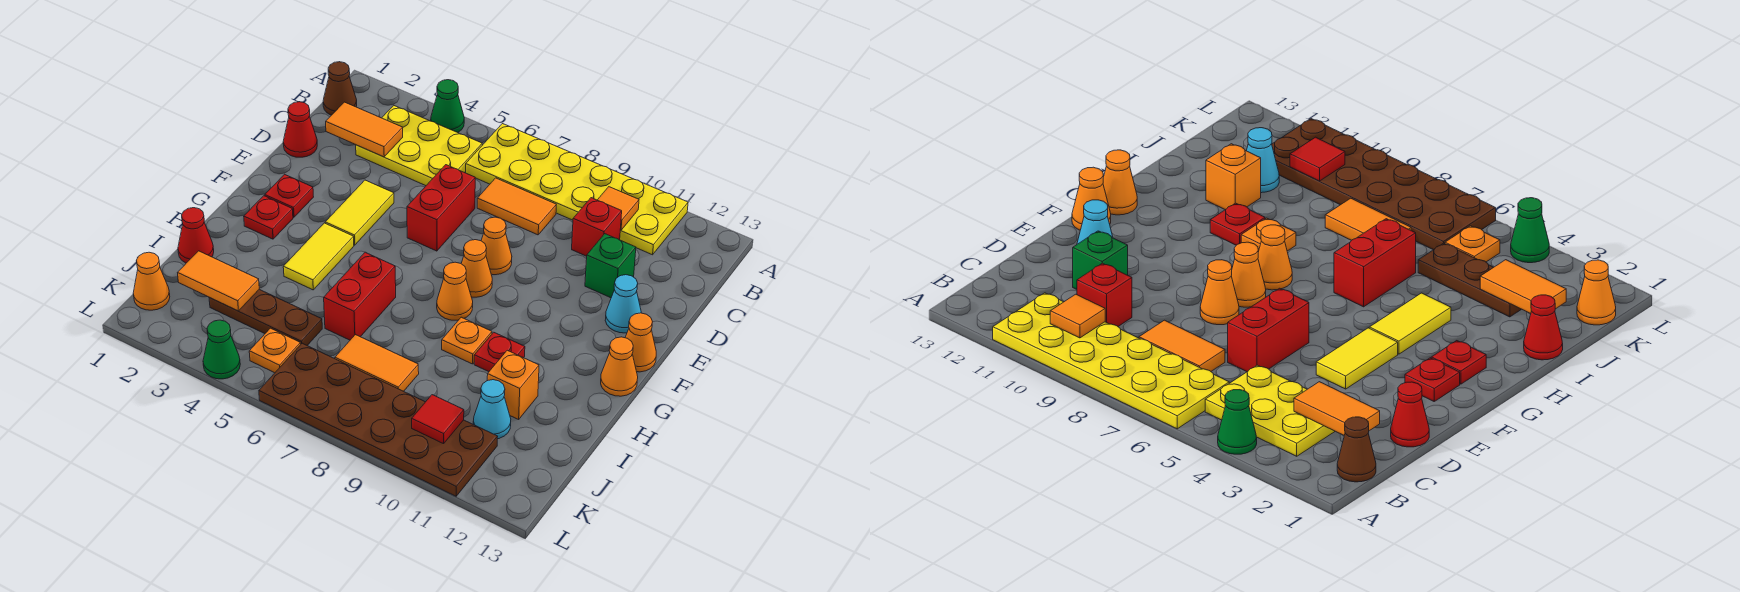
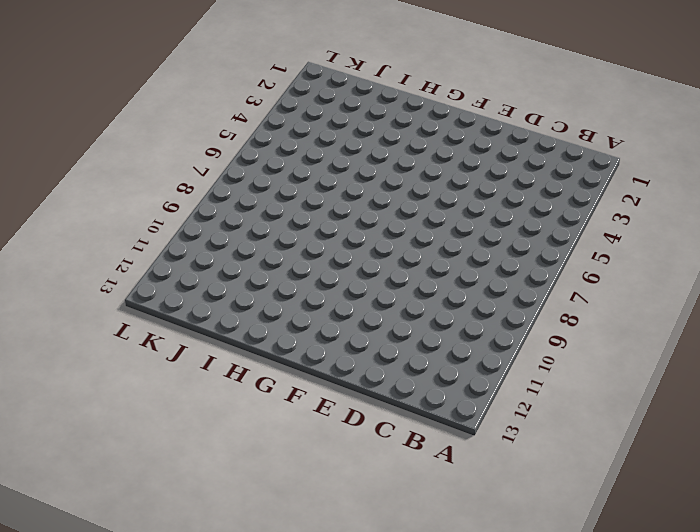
none -> green cone A4 level 1
none -> yellow plate A6:B11 level 1
none -> brown cone B1 level 1
none -> yellow plate B3:C5 level 1

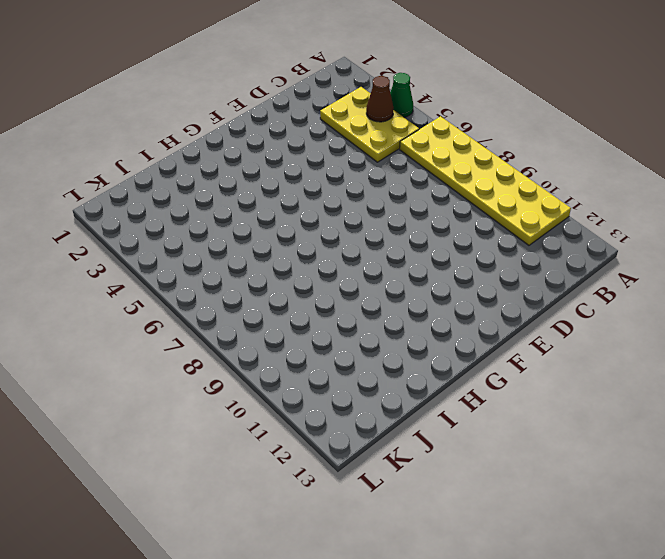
brown cone B4 level 2 -> brown cone B1 level 1
none -> orange tile C7:C8 level 1
none -> red brick C10 level 1
none -> red cone D1 level 1
none -> red brick D6:E6 level 1

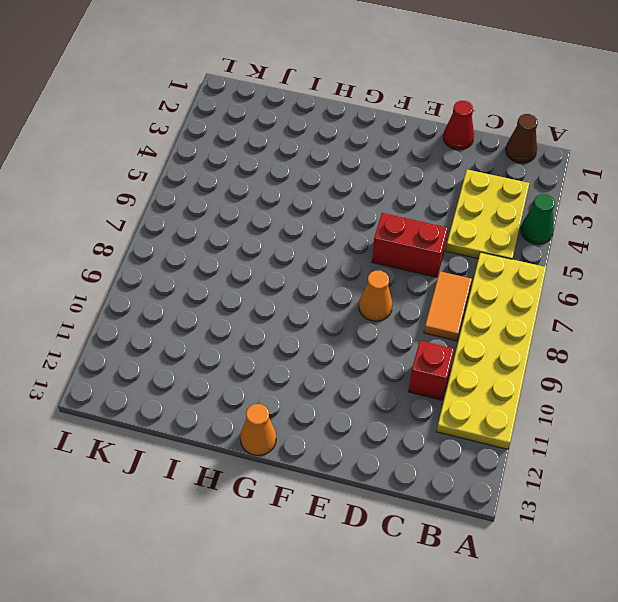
none -> green brick D11 level 1
none -> yellow tile E4:F4 level 1
none -> cyan cone E12 level 1
none -> red plate F2 level 1

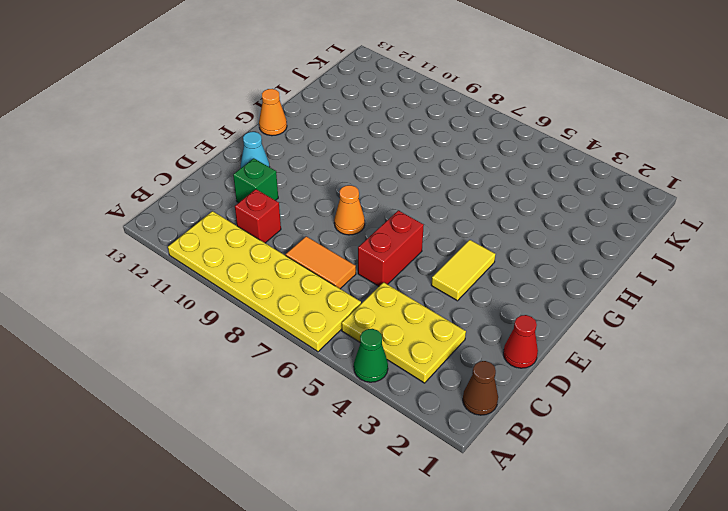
none -> red plate F2 level 1
none -> orange cone F8 level 1
none -> orange cone F13 level 1
none -> red plate G2 level 1

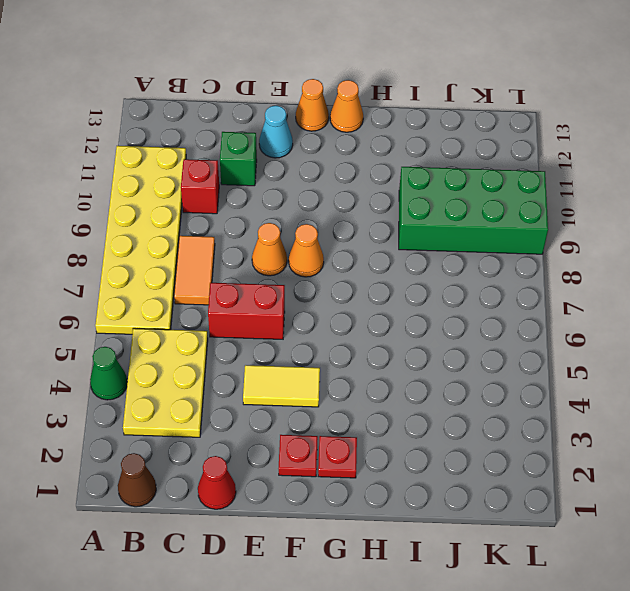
green brick I9:L10 level 1 -> brown plate K6:L11 level 1
none -> yellow tile G4:H4 level 1
none -> orange cone G8 level 1
none -> red brick H6:I6 level 1
none -> orange plate H9 level 1

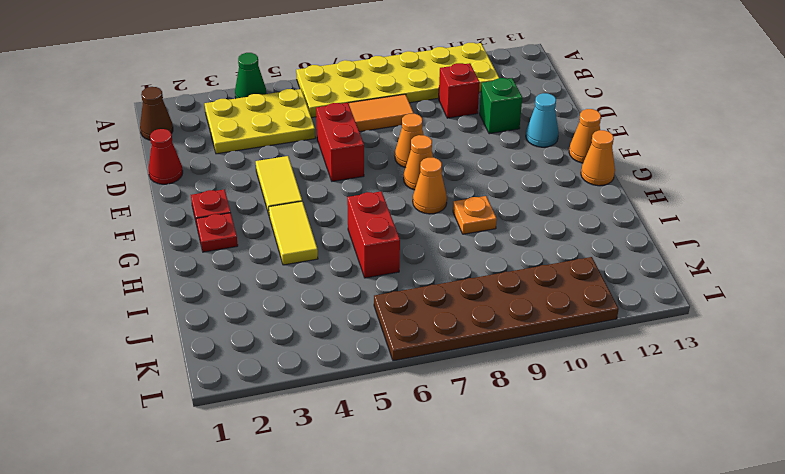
none -> red plate H10 level 1
none -> red cone I1 level 1
none -> orange brick I11 level 1
none -> brown plate J3:J5 level 1

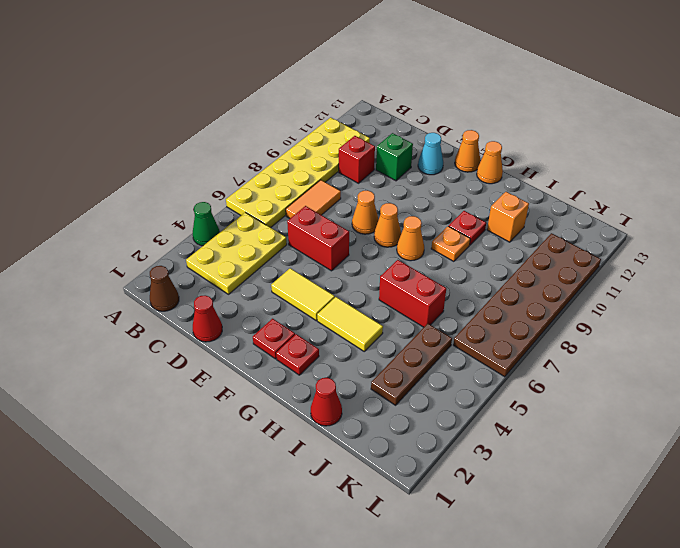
none -> orange tile J7:J8 level 1
none -> cyan cone J11 level 1
none -> orange cone K1 level 1
none -> orange plate K5 level 1

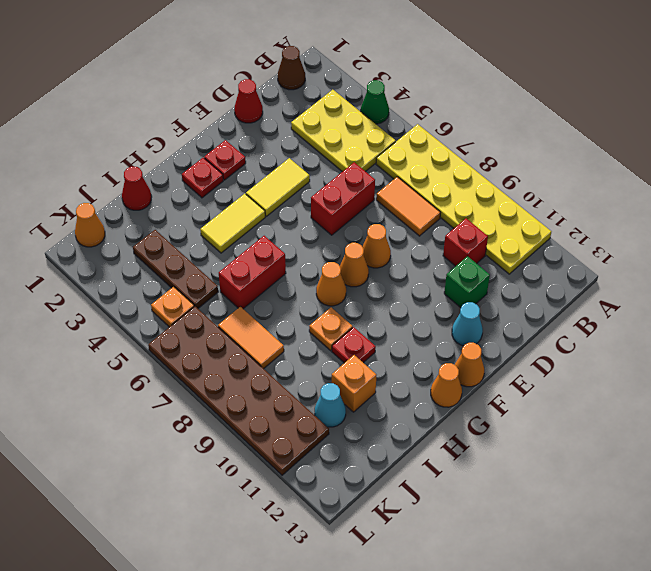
none -> green cone L4 level 1
none -> orange tile B10 level 2
none -> orange tile C2:C3 level 2
none -> orange tile J2:J3 level 2

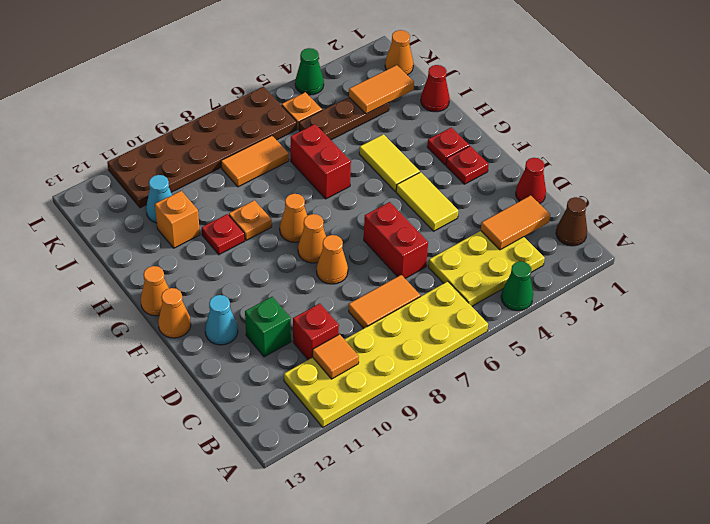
none -> red tile K10 level 2

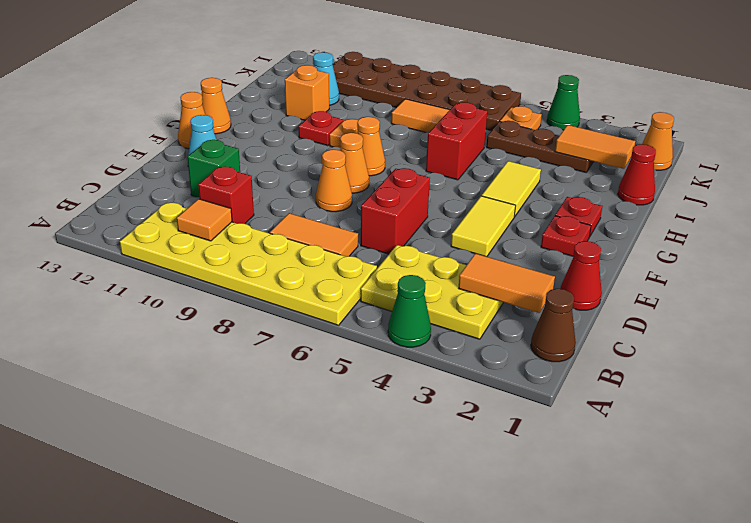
none -> red tile K10 level 2

